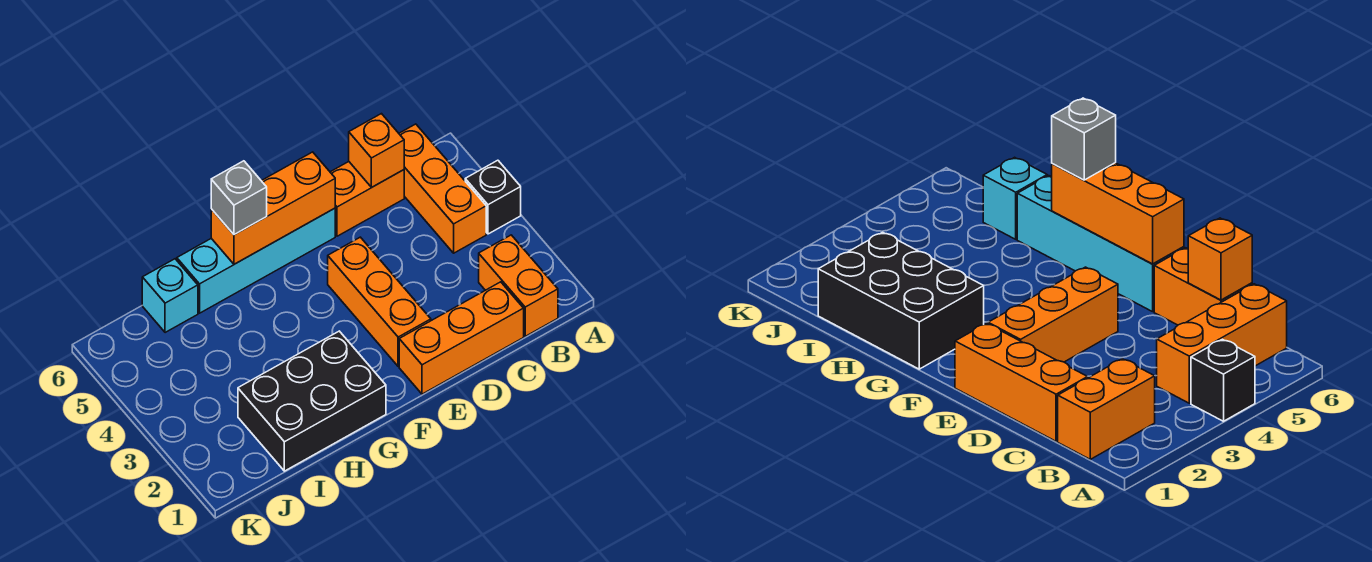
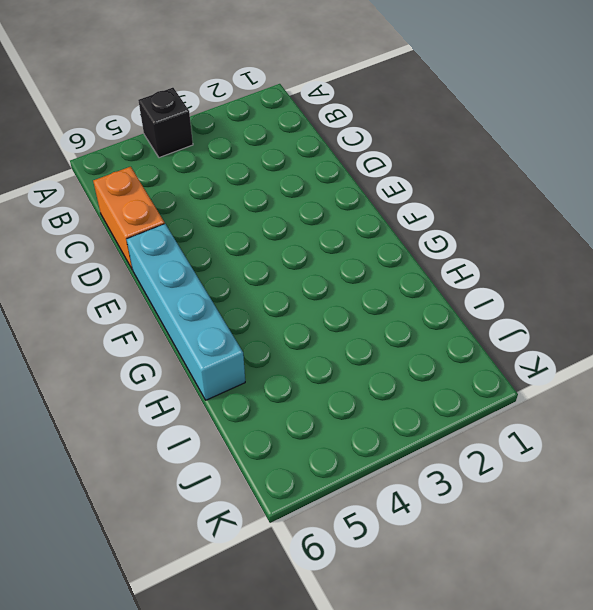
none -> orange brick B1:B2 level 1
none -> orange brick B4:B6 level 1
none -> orange brick C1:E1 level 1

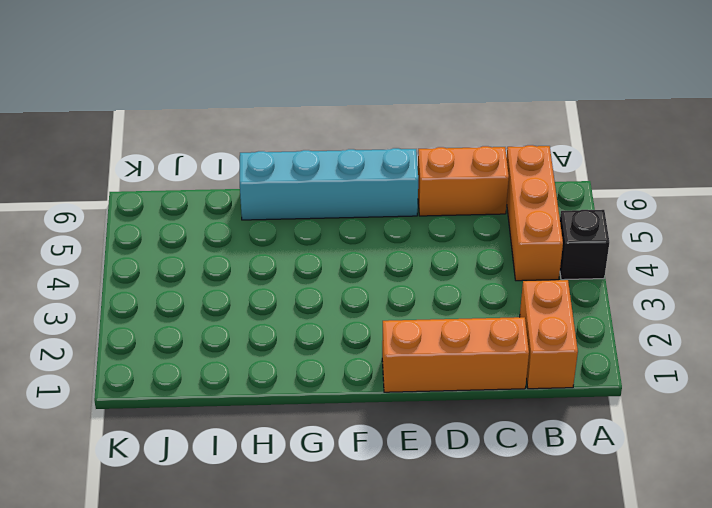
none -> orange brick E2:E4 level 1
none -> black brick G1:I2 level 1
none -> cyan brick I6 level 1

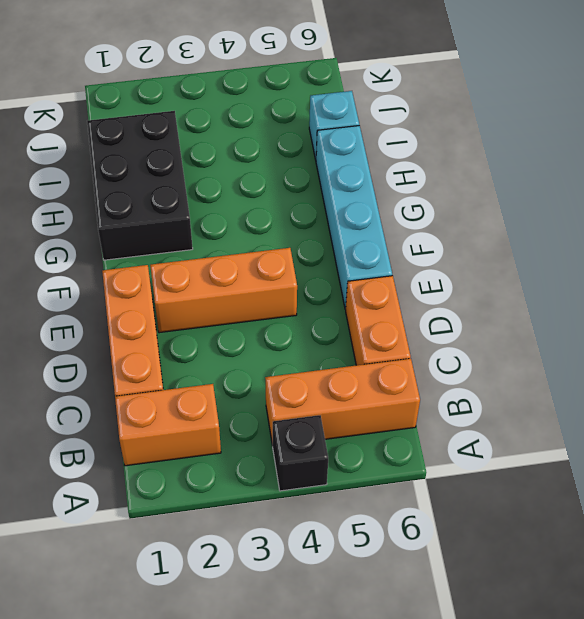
none -> orange brick C6 level 2
none -> orange brick E6:G6 level 2
none -> grey brick G6 level 3

